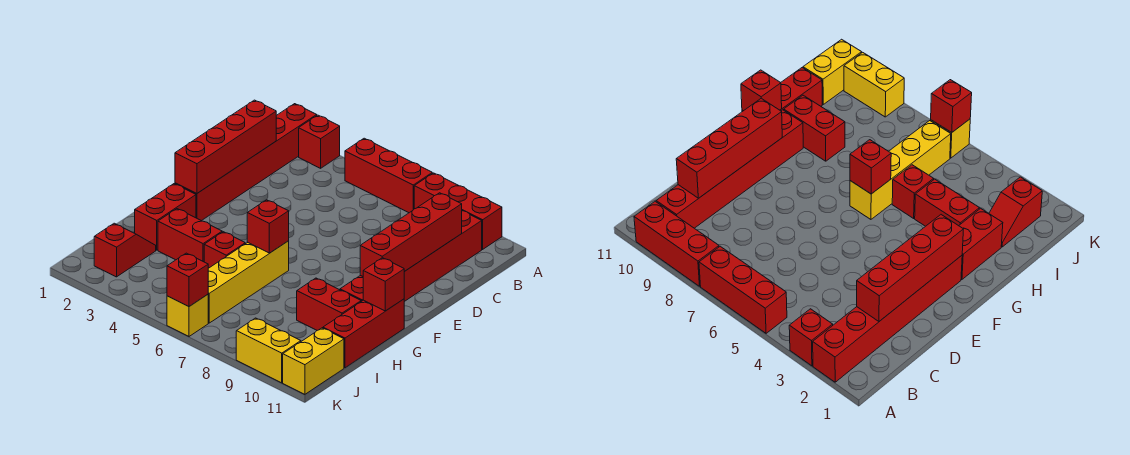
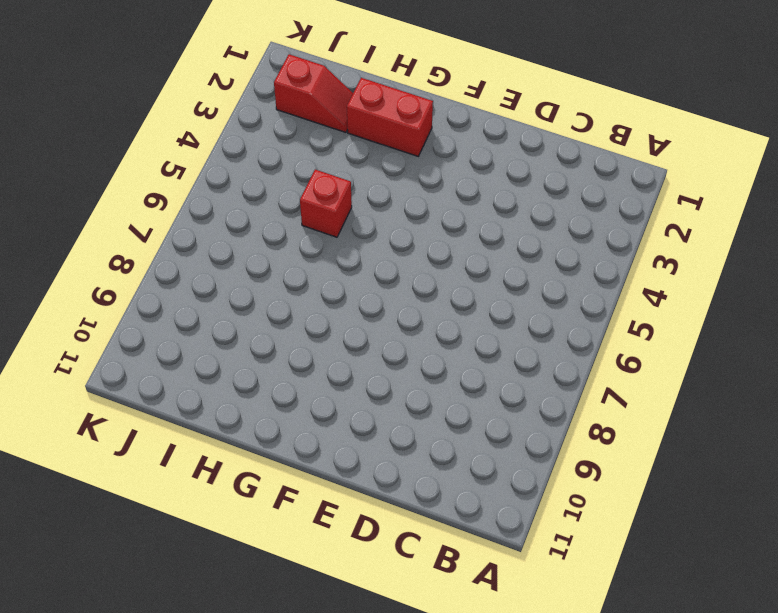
none -> red brick A2:F2 level 1
none -> red brick A3 level 1
none -> red brick A5:A7 level 1

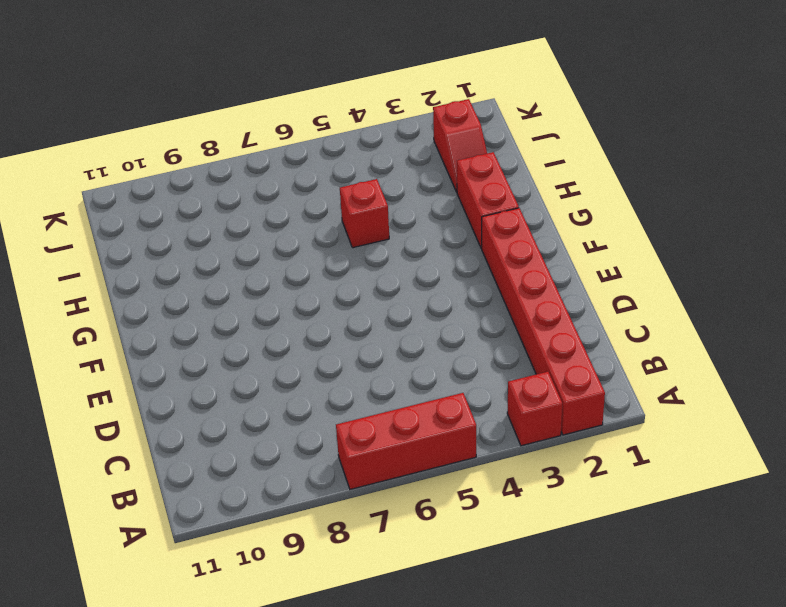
none -> red brick A8:A10 level 1
none -> red brick B10:G10 level 1
none -> yellow brick G6:J6 level 1

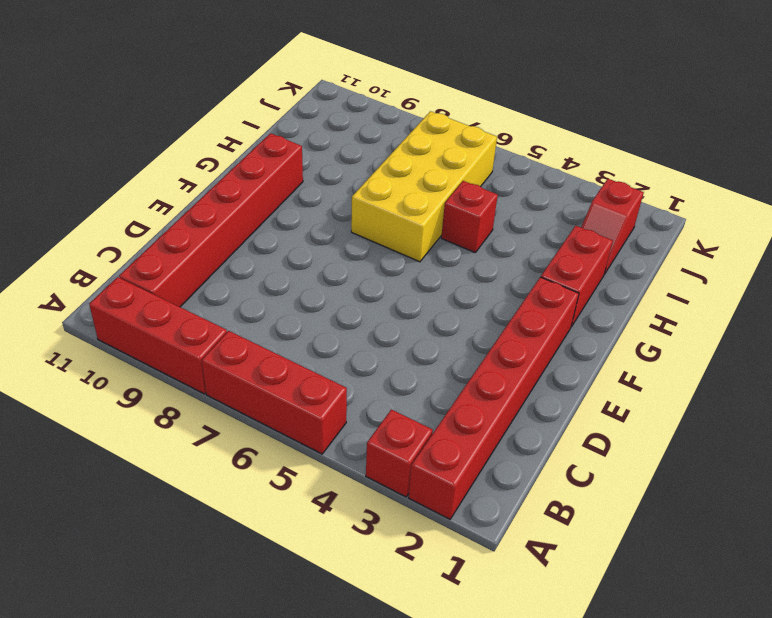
yellow brick G6:J7 level 1 -> yellow brick G6:J6 level 1
none -> red brick G11:I11 level 1
none -> red brick H3:H4 level 1
none -> red brick H9:H10 level 1

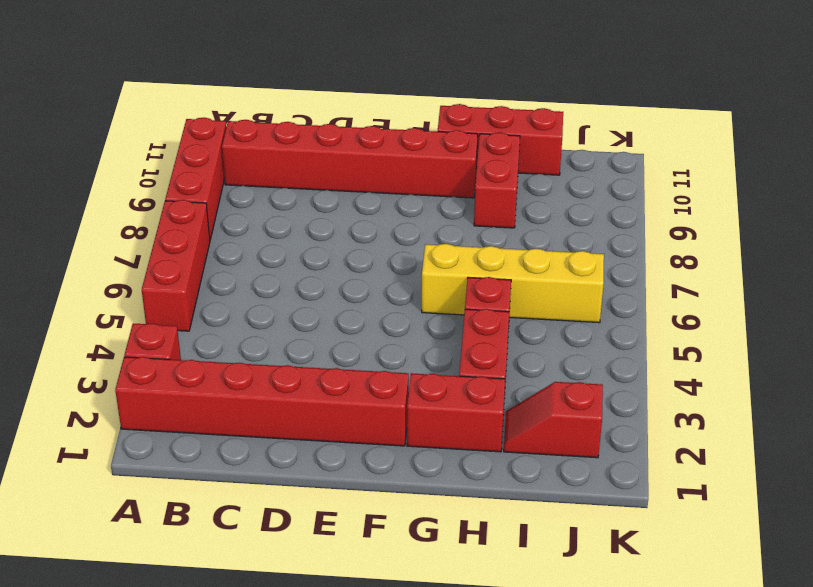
none -> yellow brick J11:K11 level 1
none -> yellow brick K6 level 1
none -> yellow brick K9:K10 level 1

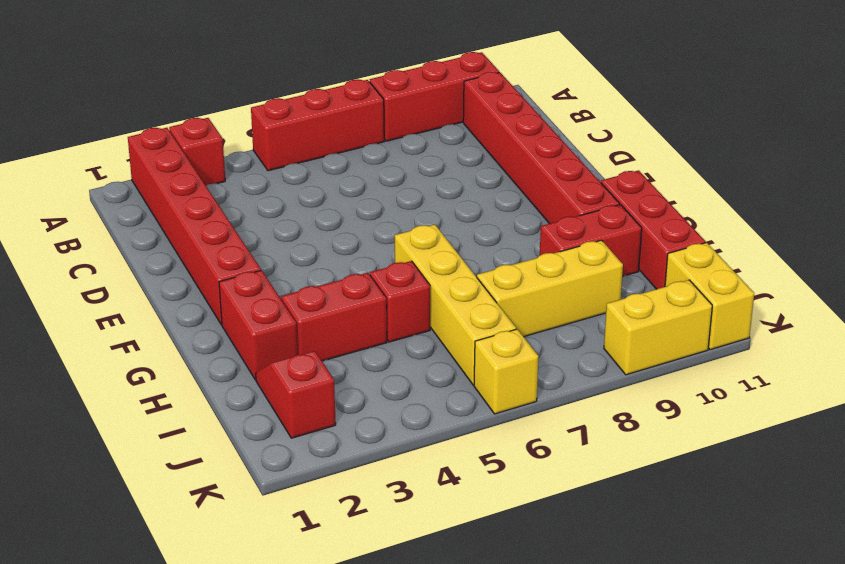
yellow brick I7:I9 level 1 -> none
none -> red brick C2:F2 level 2
none -> red brick C10:F10 level 2
none -> red brick G6 level 2

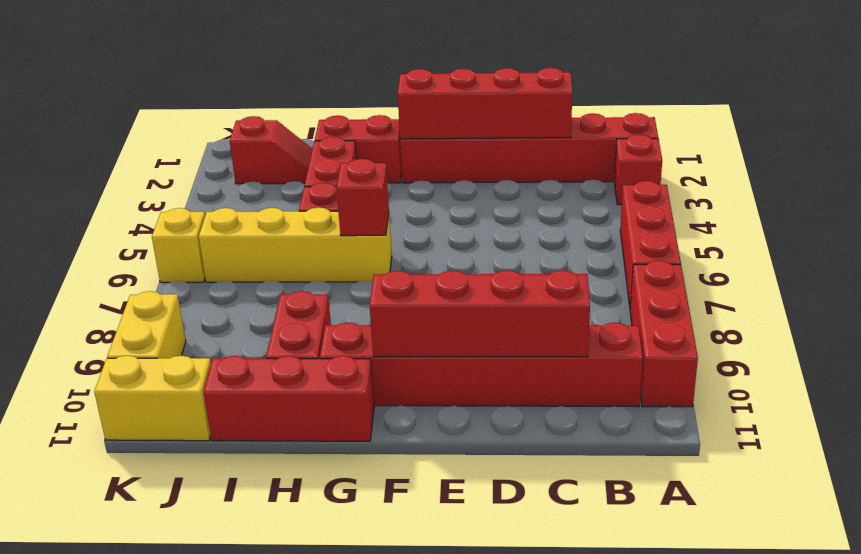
none -> red brick G11 level 2
none -> red brick K6 level 2

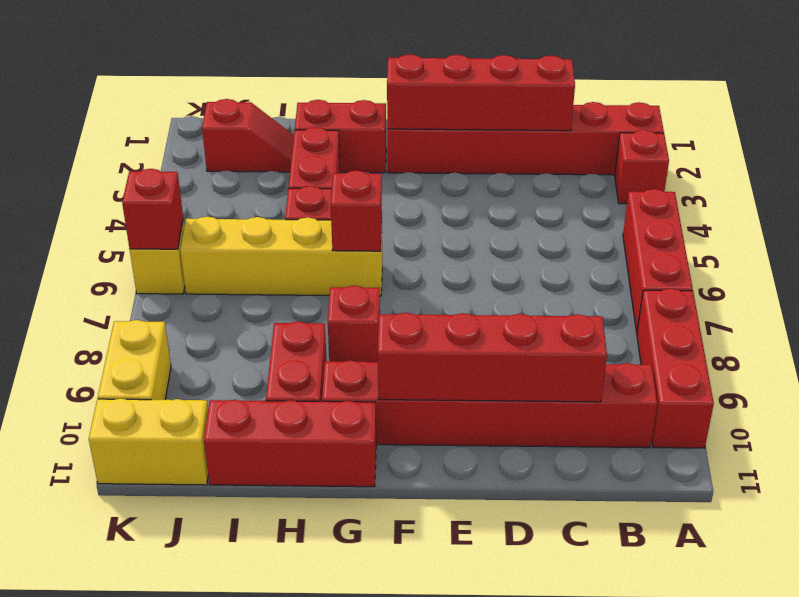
red brick G8 level 1 -> red brick G11 level 2

